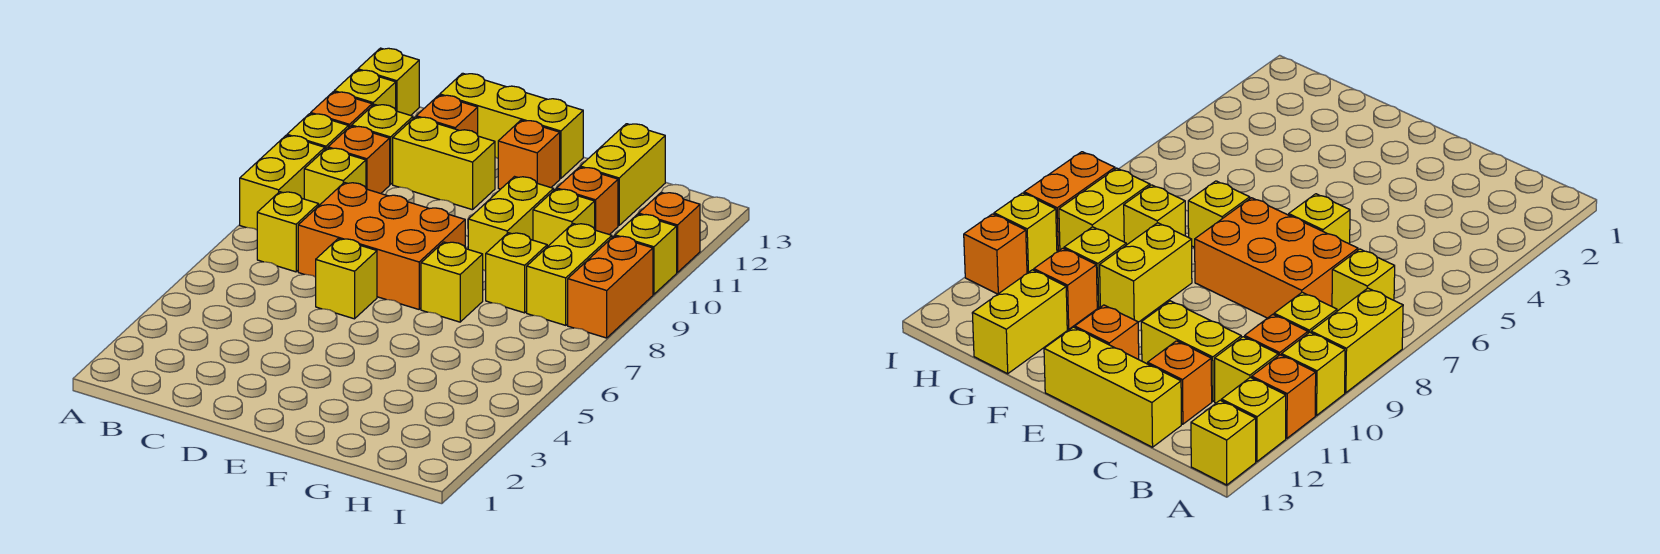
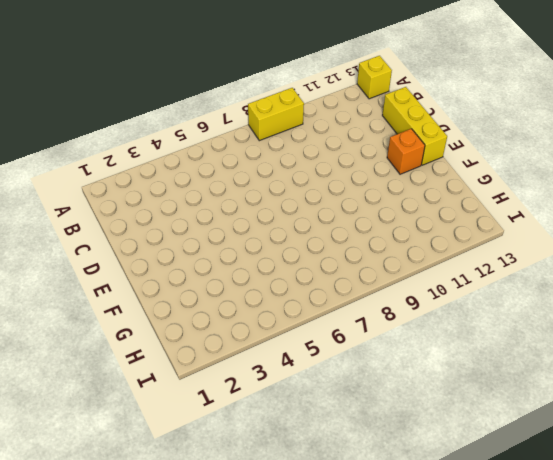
none -> yellow brick A10 level 1
none -> orange brick A11 level 1
none -> yellow brick A12 level 1

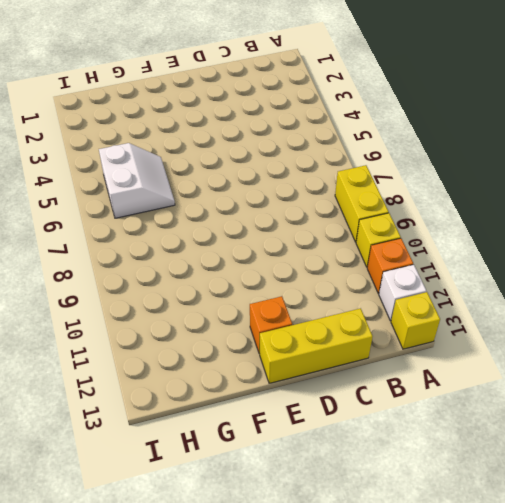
white brick A12 level 1 -> yellow brick A12 level 1
white slope G5:H6 level 1 top H -> none
none -> yellow brick B7 level 1
none -> yellow brick B9 level 1
none -> orange brick B10 level 1

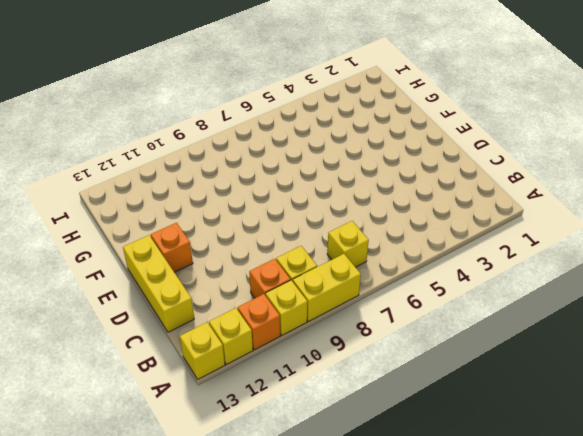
none -> yellow brick B11 level 1
none -> orange brick C7:E8 level 1
none -> yellow brick C11:D11 level 1

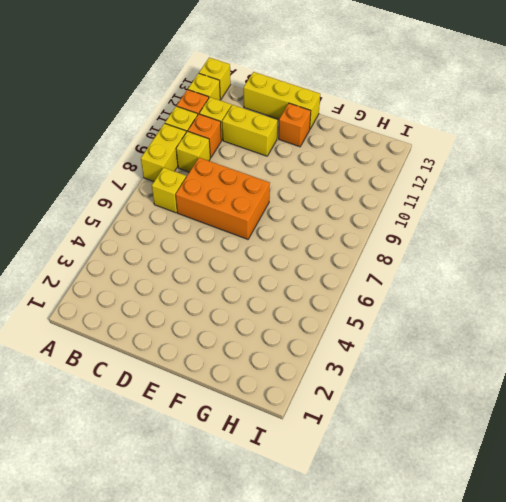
none -> orange brick C12 level 1
none -> yellow brick D6 level 1
none -> yellow brick F7 level 1

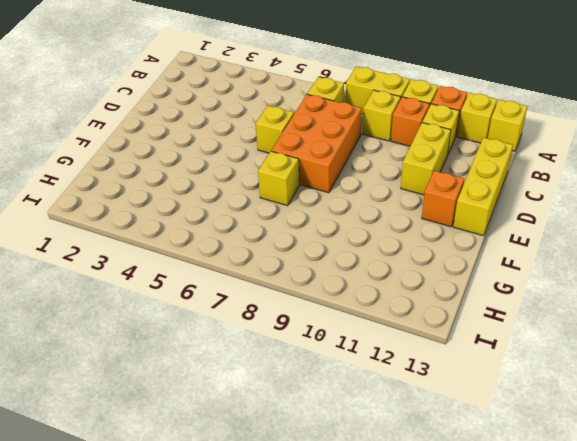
none -> orange brick C12 level 1
none -> yellow brick F9:F10 level 1
none -> yellow brick G8 level 1

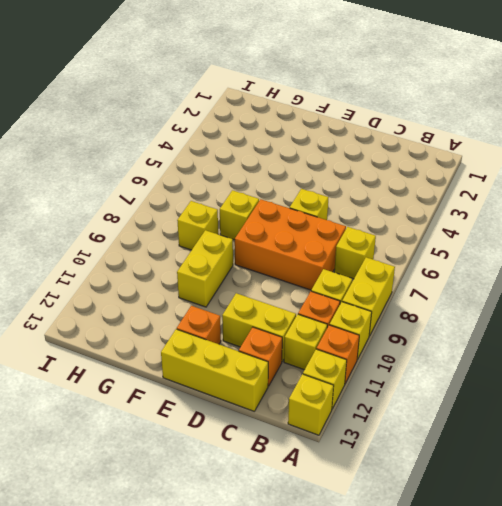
none -> yellow brick G10 level 1
none -> orange brick G11 level 1
none -> yellow brick G12:G13 level 1

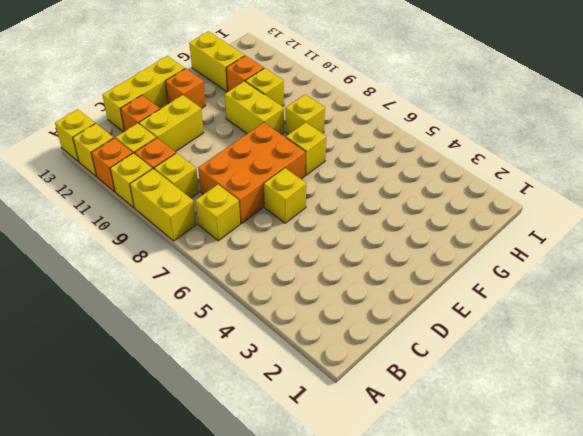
none -> yellow brick H8:H9 level 1
none -> orange brick I8:I9 level 1
none -> yellow brick I10 level 1

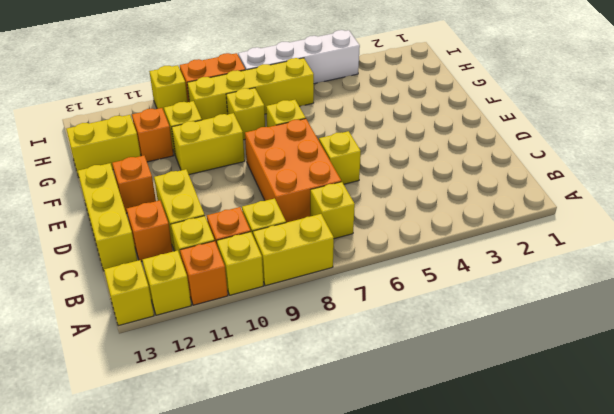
yellow brick H6:H9 level 1 -> yellow brick H8:H9 level 1
white brick I4:I7 level 1 -> none
none -> orange brick I11 level 1

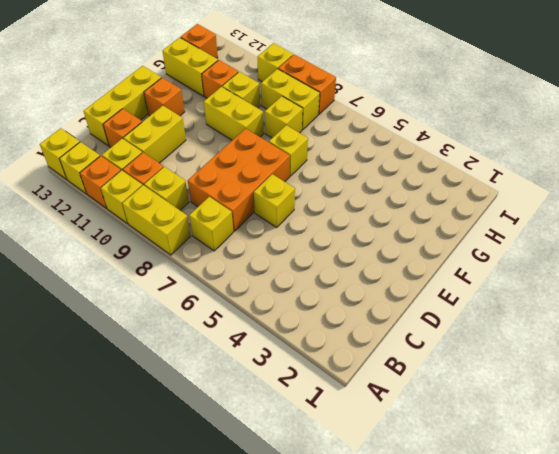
orange brick H13 level 1 -> orange brick I11 level 1

